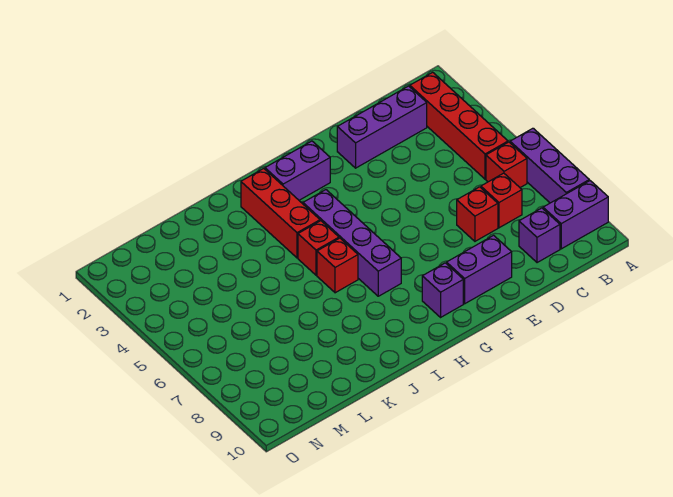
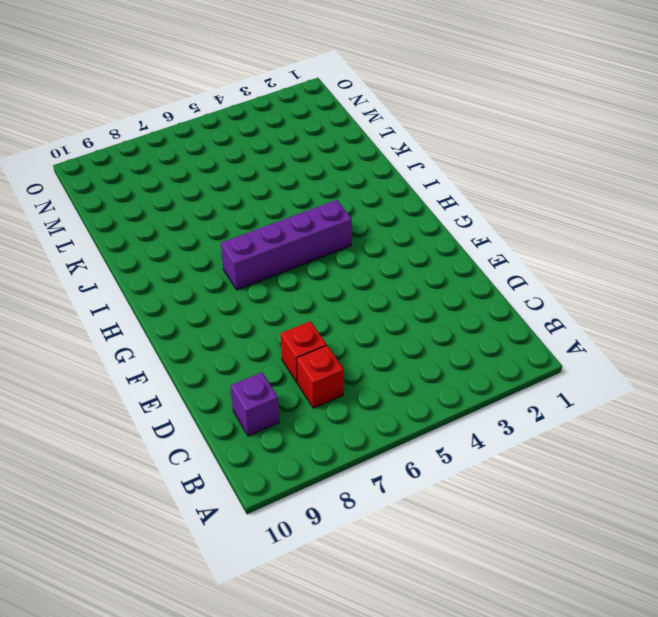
none -> purple brick A6:A8 level 1
none -> purple brick A9:B9 level 1
none -> red brick B2:B5 level 1

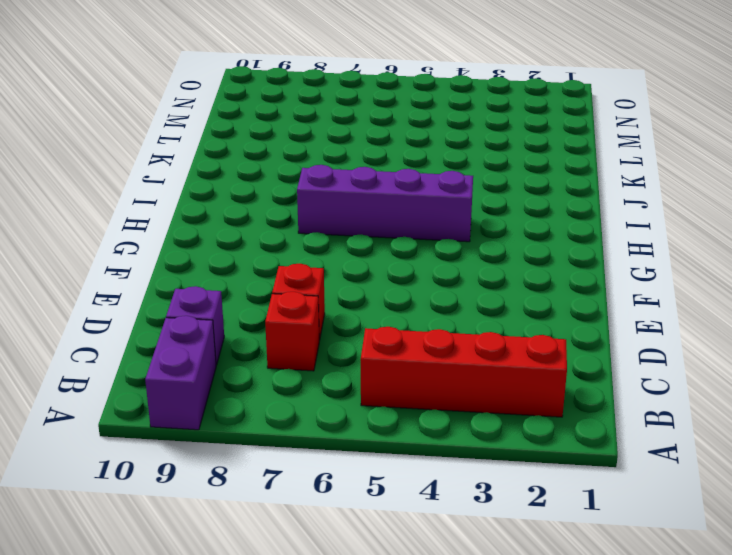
none -> purple brick A6:A8 level 1
none -> red brick B6 level 1
none -> purple brick C2:E2 level 1

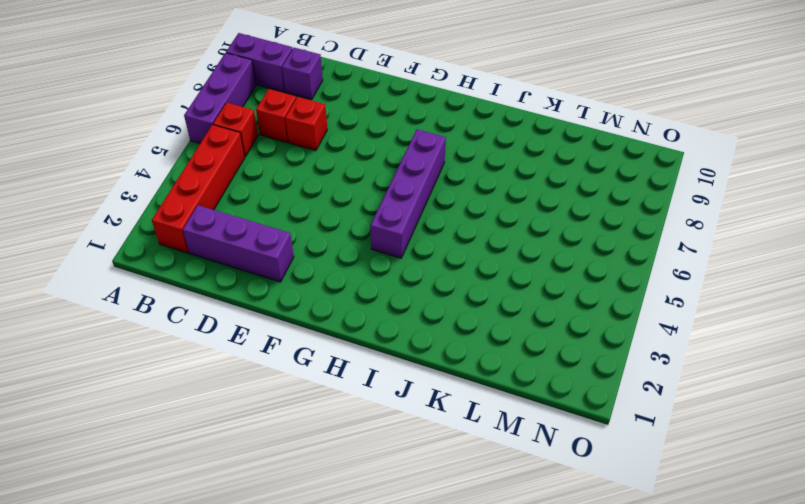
none -> purple brick E9:F9 level 1
none -> purple brick G2:H2 level 1
none -> purple brick G9 level 1

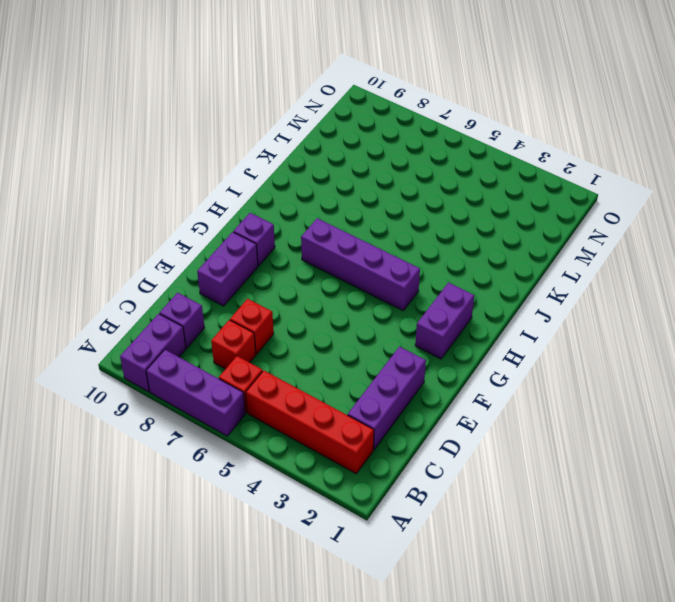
none -> red brick I2:I4 level 1
none -> red brick I5 level 1
none -> red brick I6 level 1

